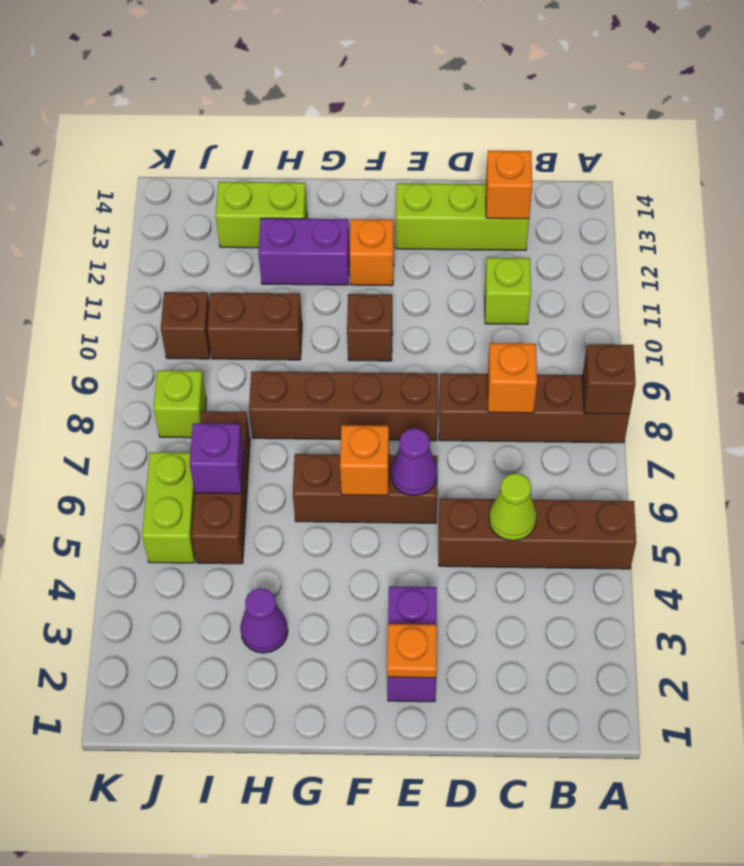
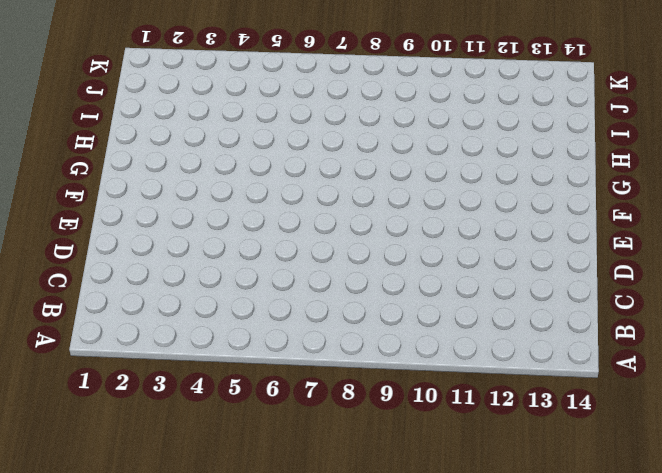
none -> brown brick A5:D5 level 1
none -> brown brick A8:D8 level 1
none -> lime brick C11 level 1

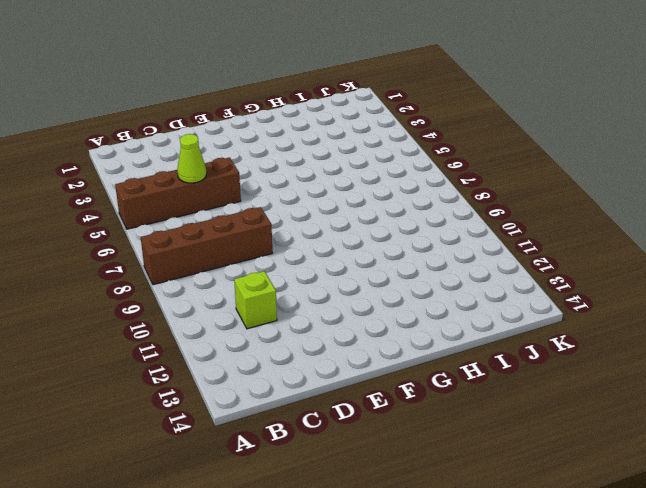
none -> lime brick C13:E13 level 1
none -> purple brick E2:E3 level 1
none -> brown brick E6:G6 level 1

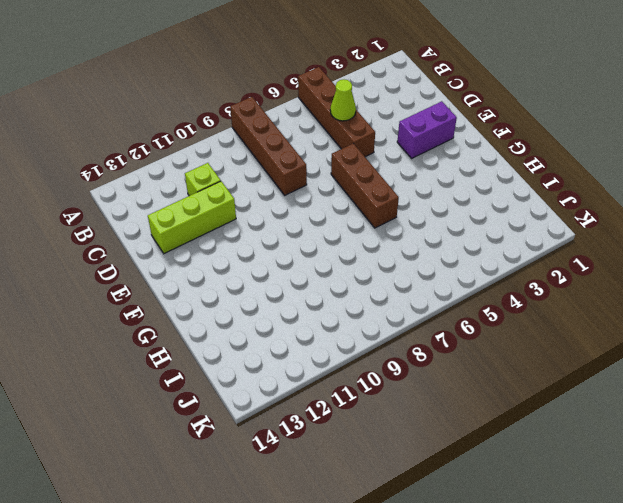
lime brick D11:D13 level 1 -> lime brick C13:E13 level 1
none -> brown brick E8:H8 level 1
none -> brown brick F10 level 1
none -> orange brick F12 level 1

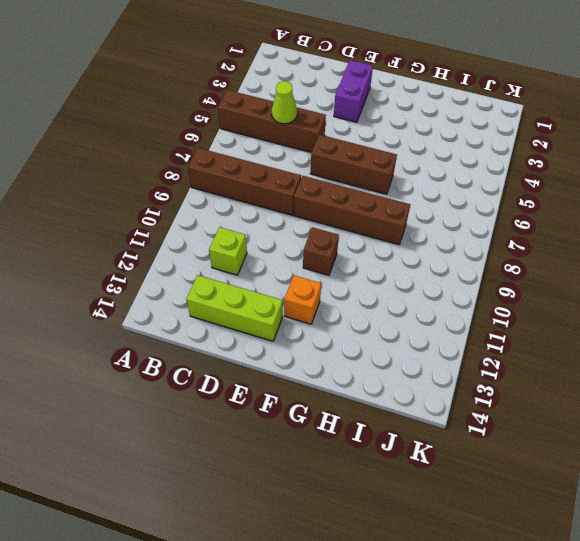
none -> purple brick G12:H12 level 1
none -> purple cone H3 level 1
none -> brown brick H10:I10 level 1

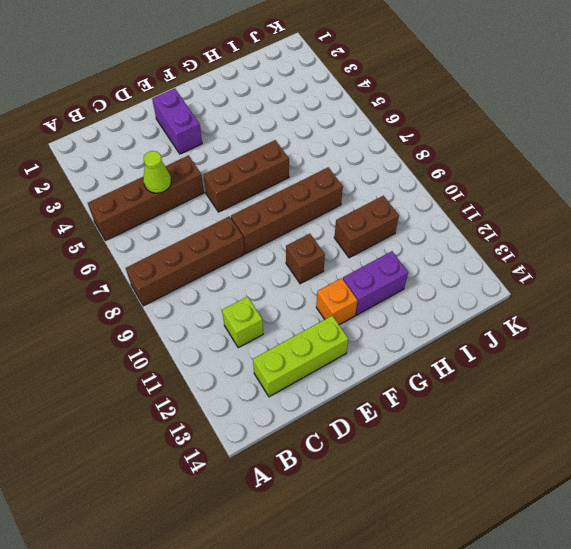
none -> purple cone H3 level 1
none -> lime brick H13:I13 level 1
none -> brown brick I5:I7 level 1

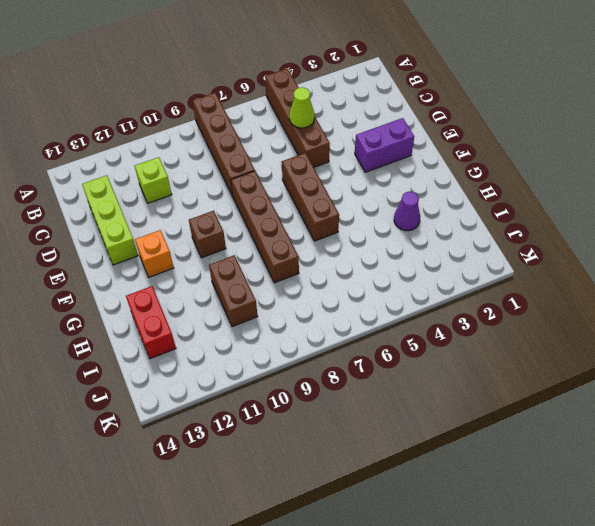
red brick H13:I13 level 1 -> lime brick H13:I13 level 1
none -> purple brick G12:H12 level 1
none -> brown brick I5:I7 level 1
none -> lime brick J5:J6 level 1

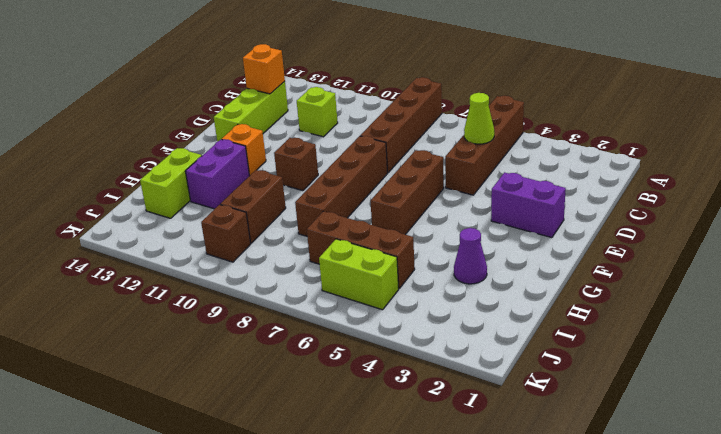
none -> lime brick J8 level 1
none -> brown brick A8 level 2
none -> orange brick C8 level 2

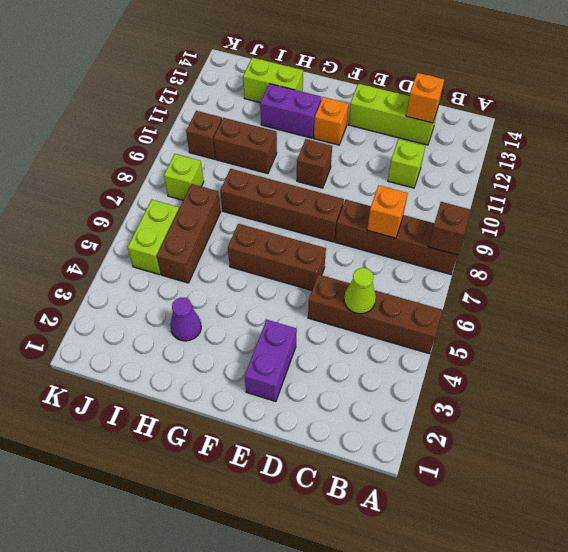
none -> orange plate E2 level 2
none -> purple cone E6 level 2
none -> orange brick F6 level 2

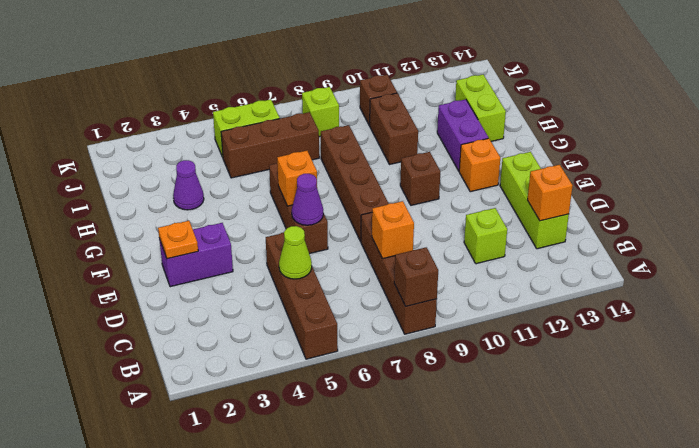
none -> purple brick I6 level 2

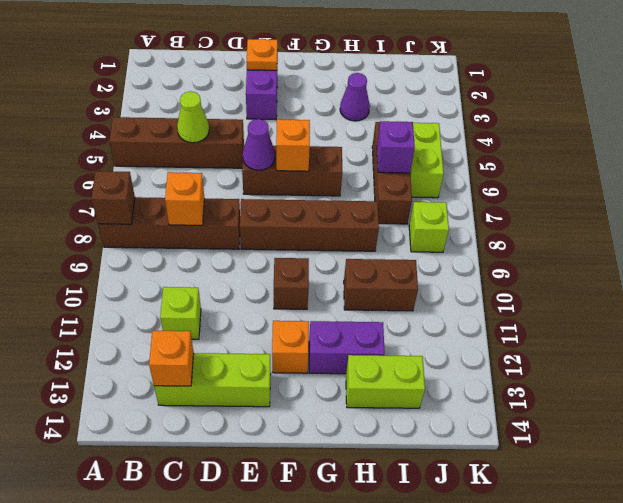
none -> brown brick J10 level 1

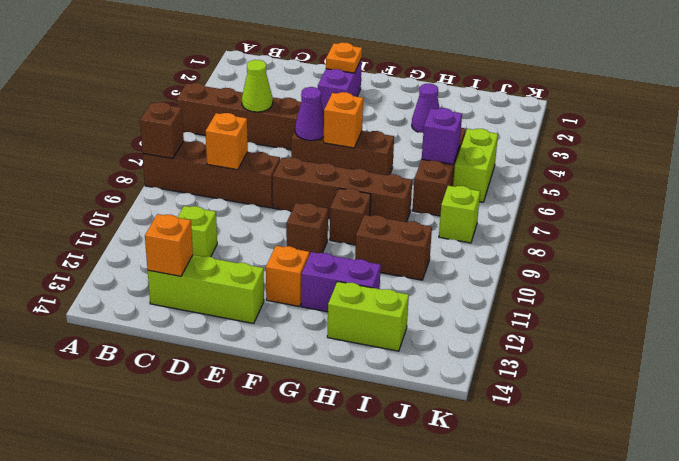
brown brick G9 level 1 -> brown brick J10 level 1

